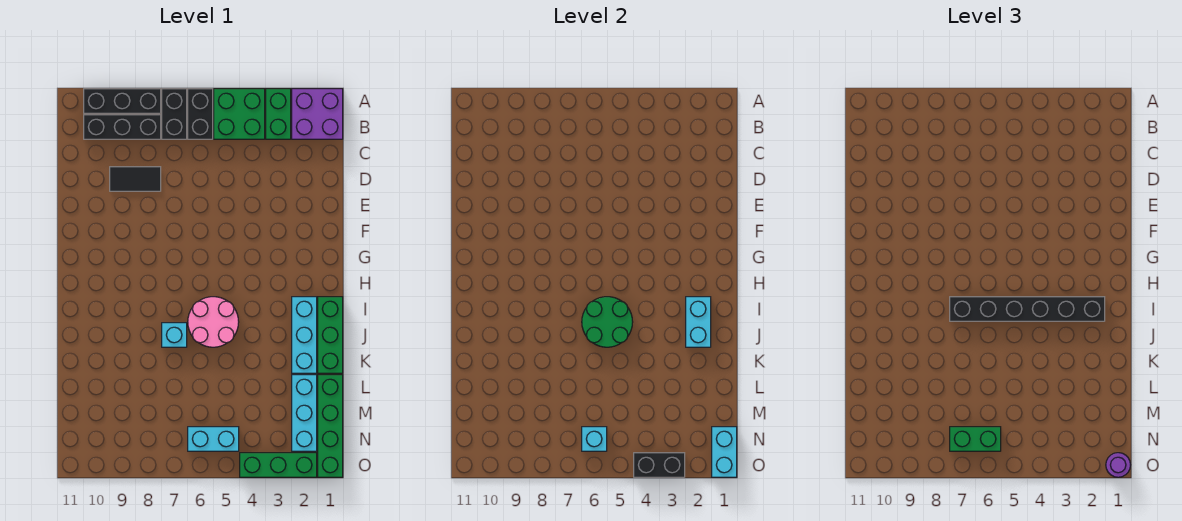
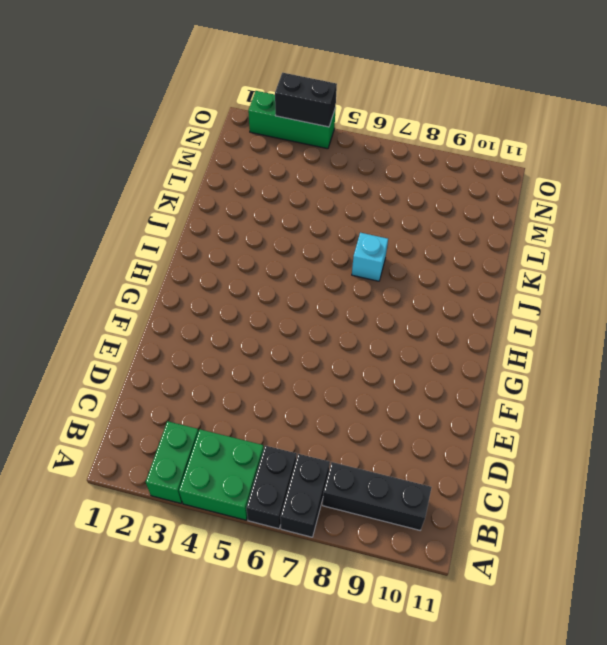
none -> purple brick A1:B2 level 1
none -> black brick A8:A10 level 1
none -> black tile D8:D9 level 1

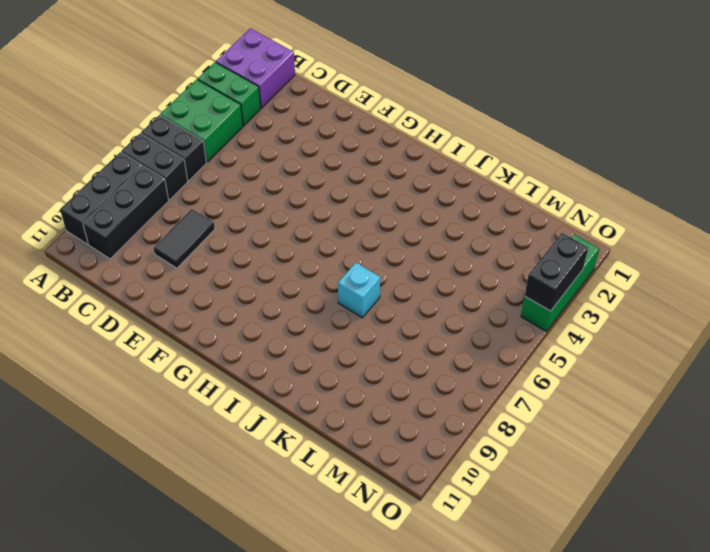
none -> green brick I1:K1 level 1
none -> cyan brick I2:K2 level 1
none -> pink round brick I5:J6 level 1

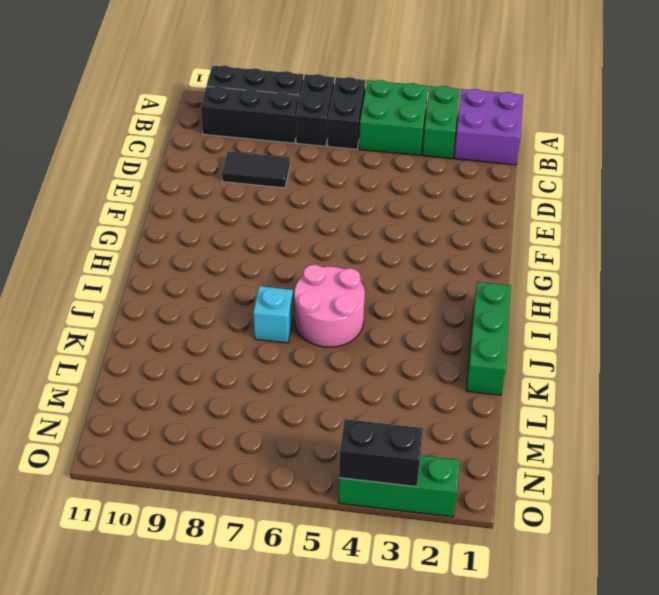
none -> cyan brick I2:K2 level 1
none -> green brick L1:O1 level 1
none -> cyan brick L2:N2 level 1

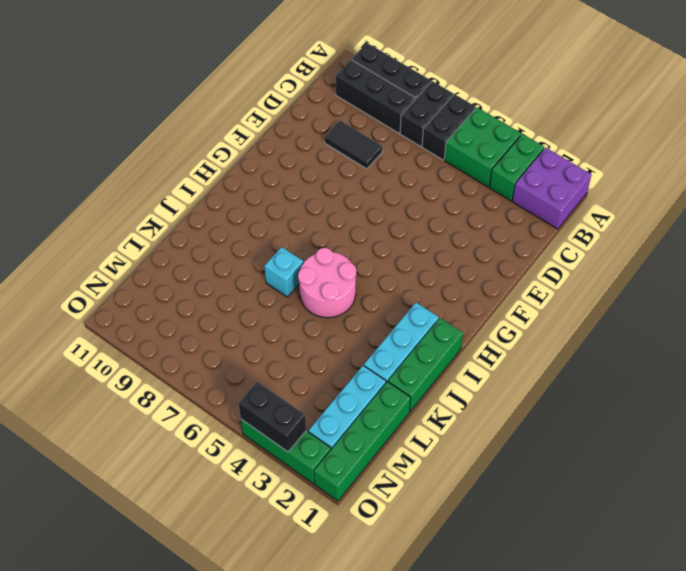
none -> cyan brick N5:N6 level 1
none -> cyan brick I2:J2 level 2
none -> green round brick I5:J6 level 2

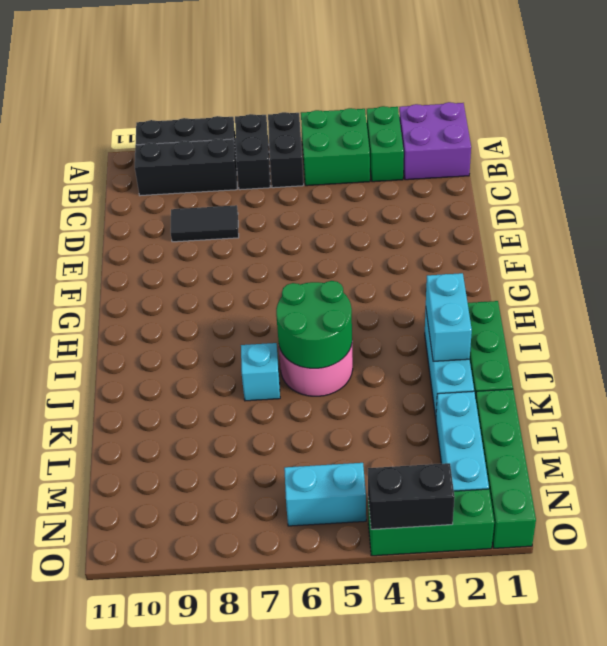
none -> cyan brick N1:O1 level 2
none -> cyan brick N6 level 2
none -> black brick I2:I7 level 3

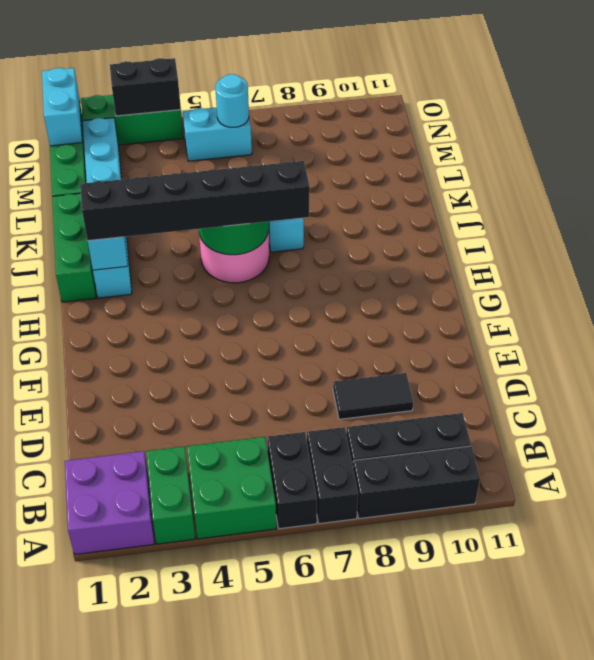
cyan round brick N6 level 2 -> cyan brick N6 level 2
none -> green brick N6:N7 level 3
none -> purple round brick O1 level 3

